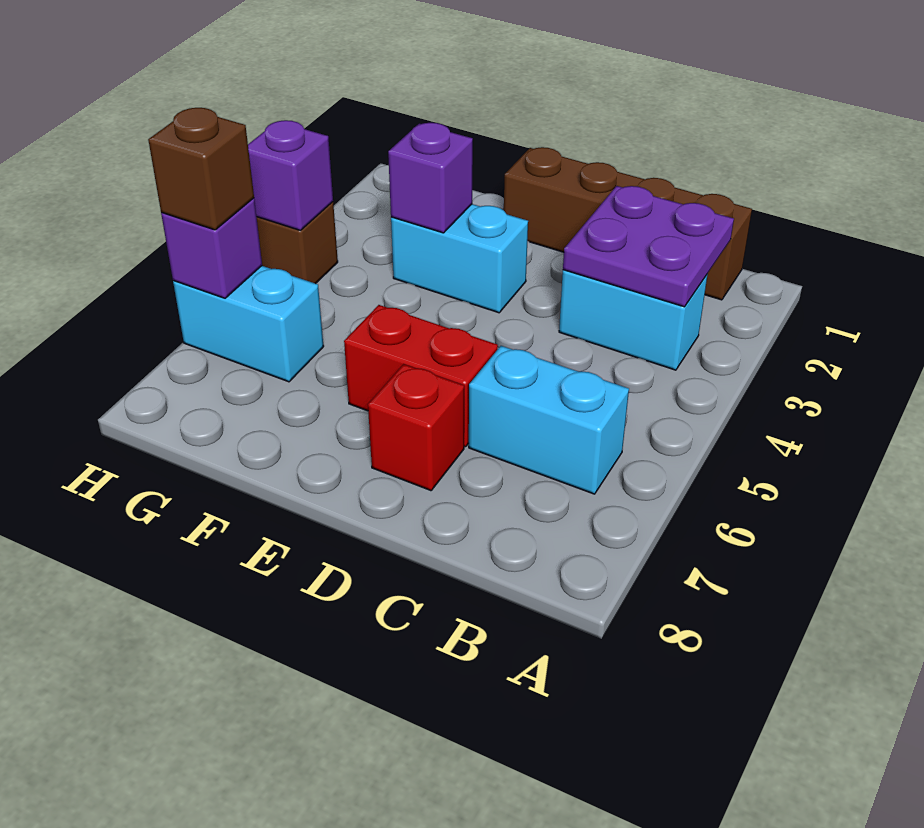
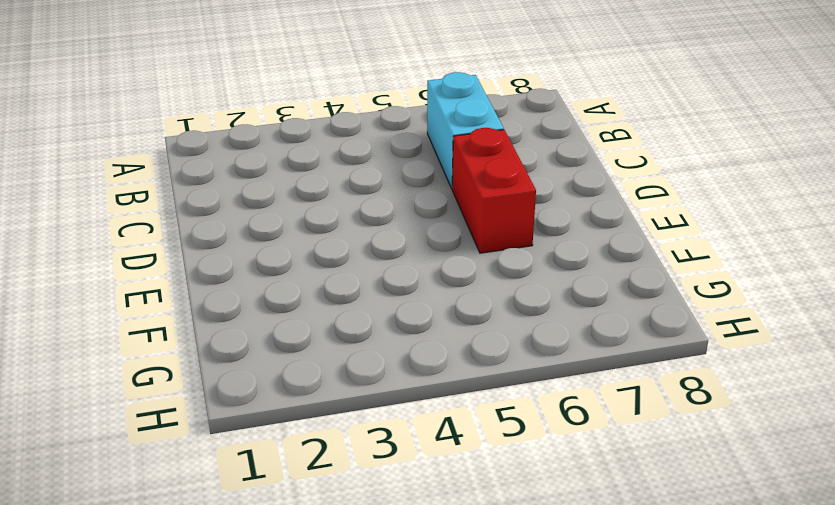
none -> brown brick B1:E1 level 1
none -> cyan brick B3:C3 level 1
none -> red brick D7 level 1

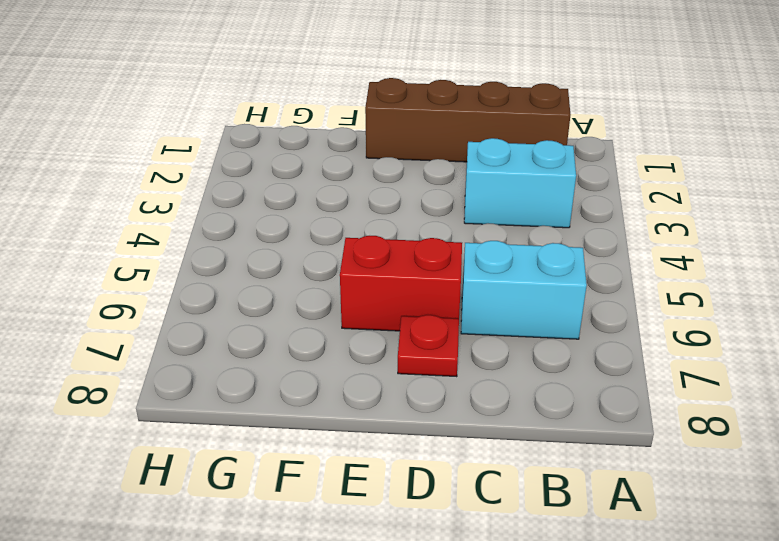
red plate D7 level 1 -> red brick D7 level 1
none -> cyan brick E3:F3 level 1
none -> cyan brick G6:H6 level 1
none -> brown brick H4 level 1

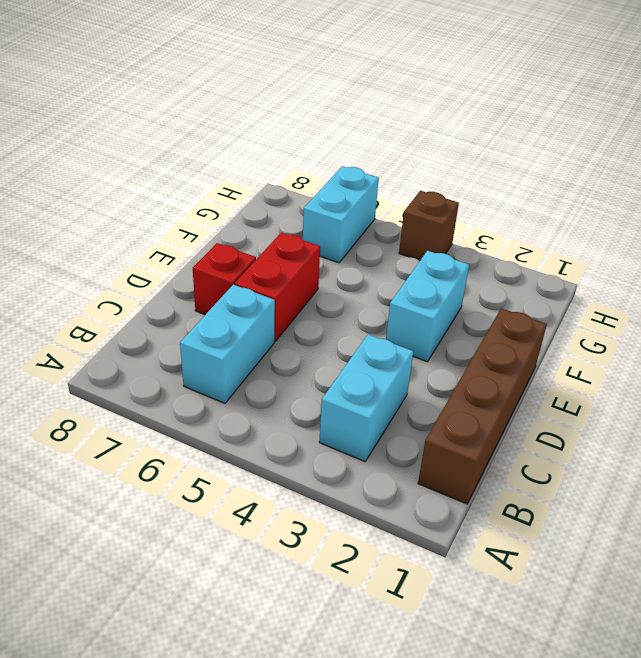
none -> purple plate B2:C3 level 2
none -> purple brick F3 level 2
none -> purple brick H4 level 2

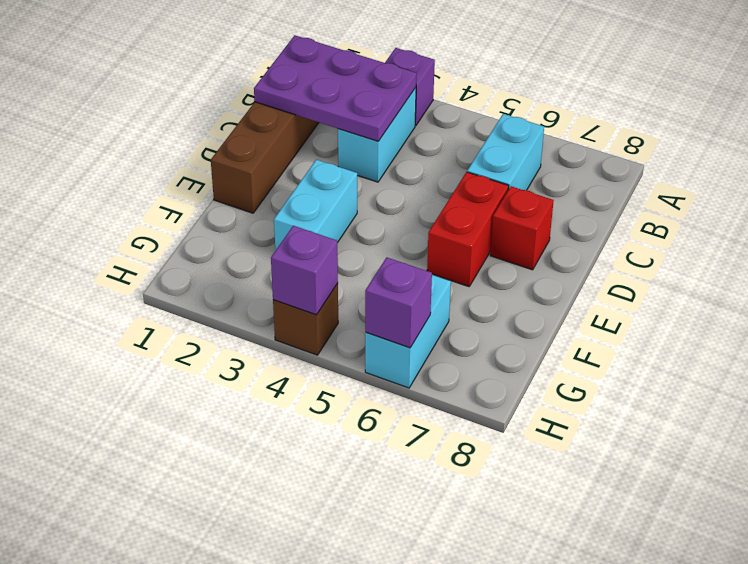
purple brick A3 level 1 -> purple brick F3 level 2
purple plate B1:C3 level 2 -> purple plate B2:C3 level 2
none -> brown brick H6 level 3

